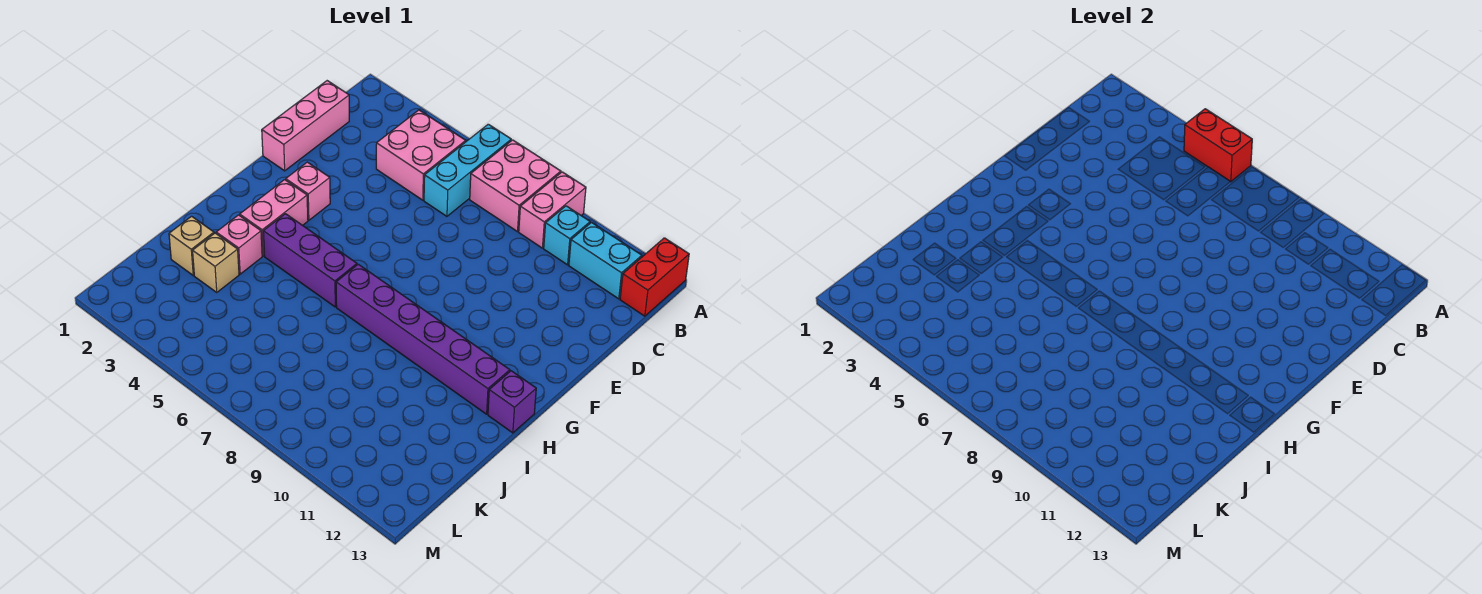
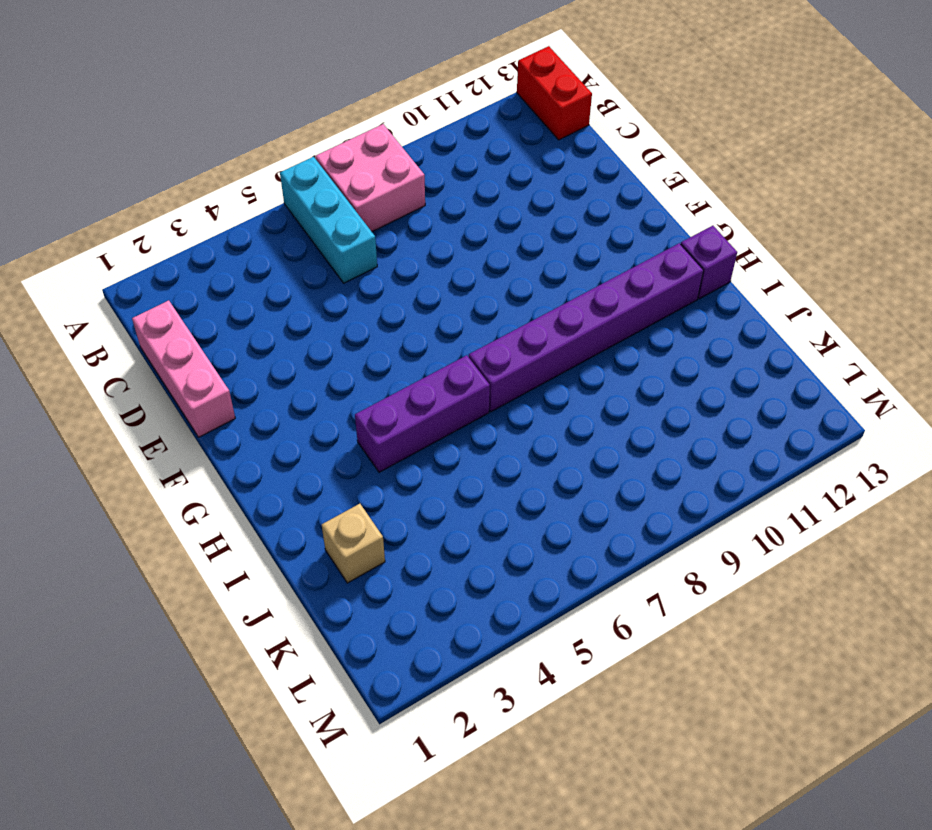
none -> pink brick A9:B9 level 1
none -> pink brick B4:C5 level 1
none -> cyan brick B10 level 1

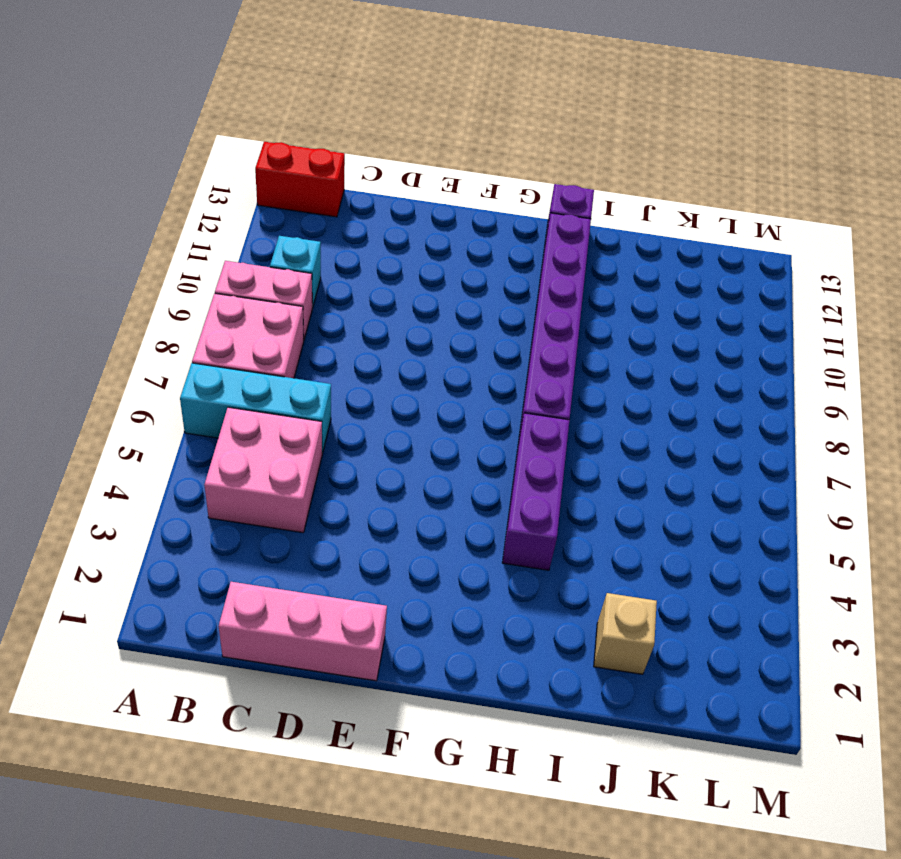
none -> cyan brick B11:B12 level 1
none -> pink brick F3 level 1
none -> pink brick G3:H3 level 1

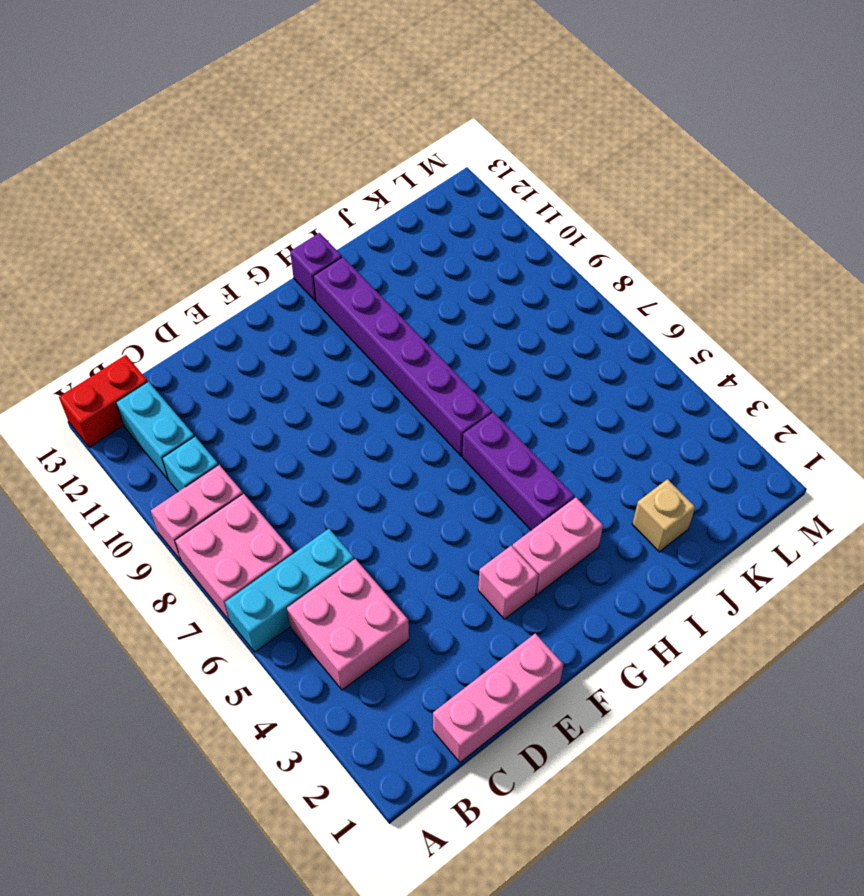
none -> pink brick I3 level 1
none -> tan brick J3 level 1
none -> red brick A5:A6 level 2

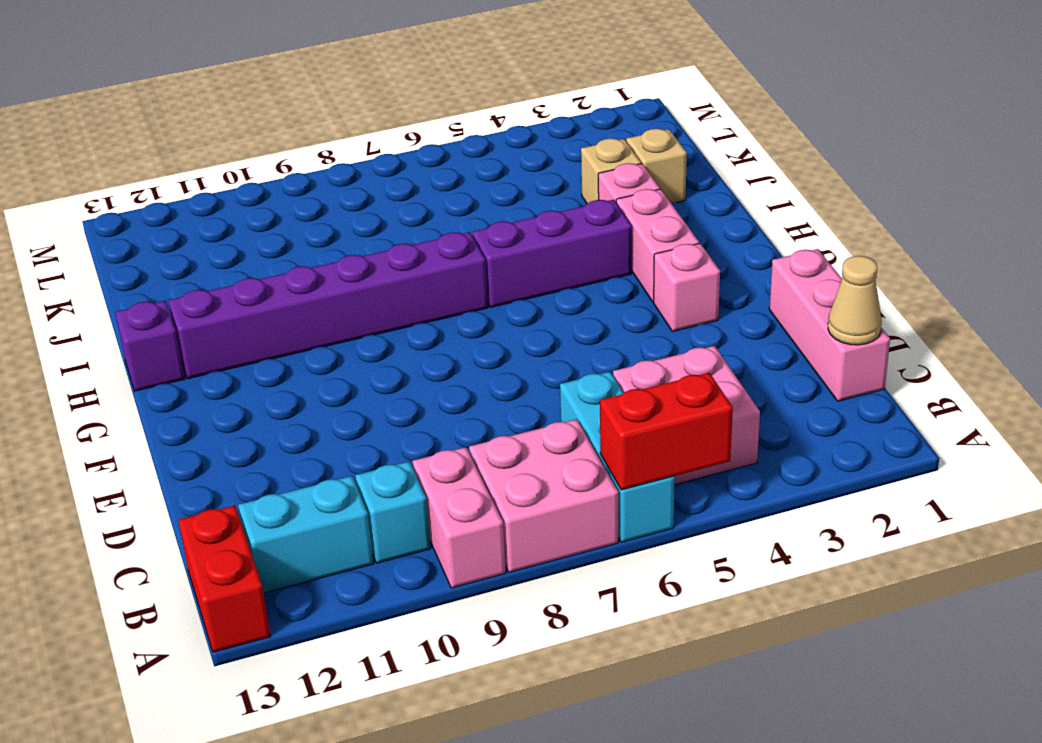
tan cone C1 level 2 -> none

